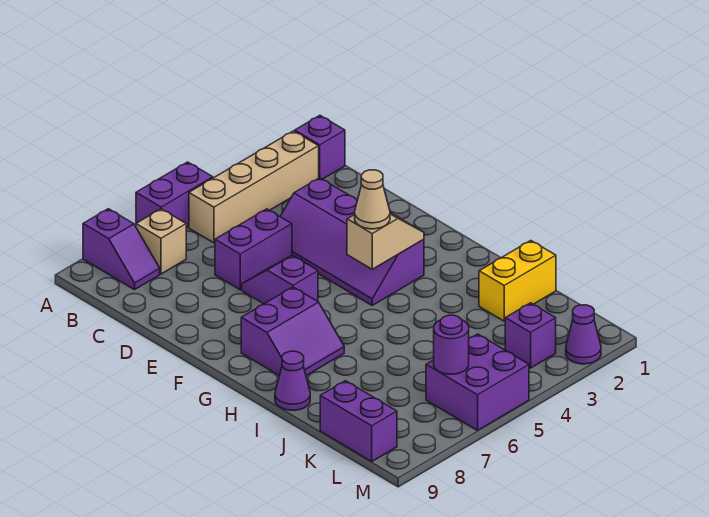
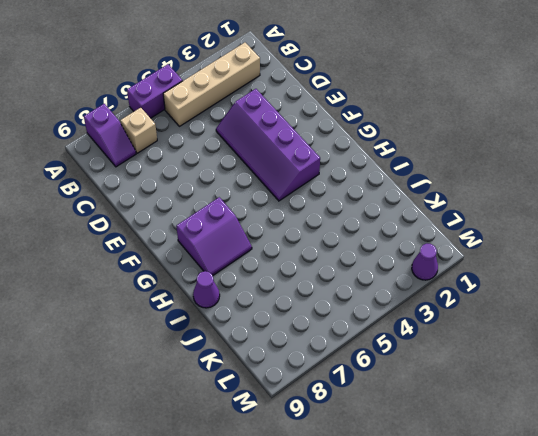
none -> purple brick B1 level 1
none -> purple brick D5:D6 level 1
none -> purple slope E6:F6 level 1 top F

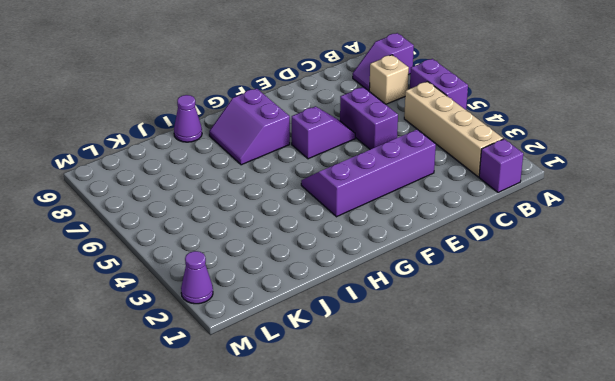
none -> yellow brick J1:J2 level 1
none -> purple brick K9:L9 level 1
none -> purple brick L3 level 1

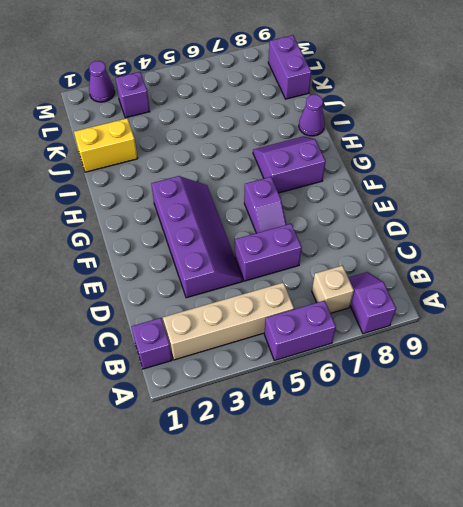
none -> purple brick L5:M6 level 1
none -> tan slope G3:G4 level 2 top 4
none -> purple round brick L6 level 2

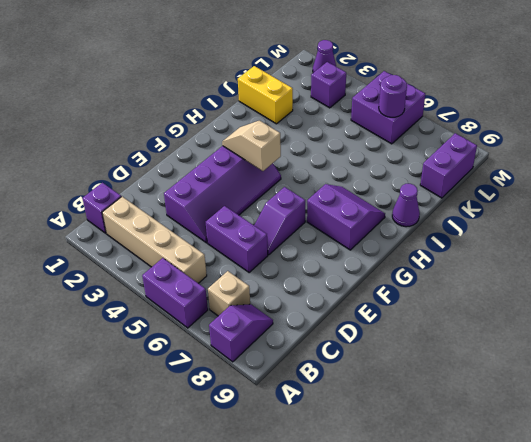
none -> tan cone G4 level 3

